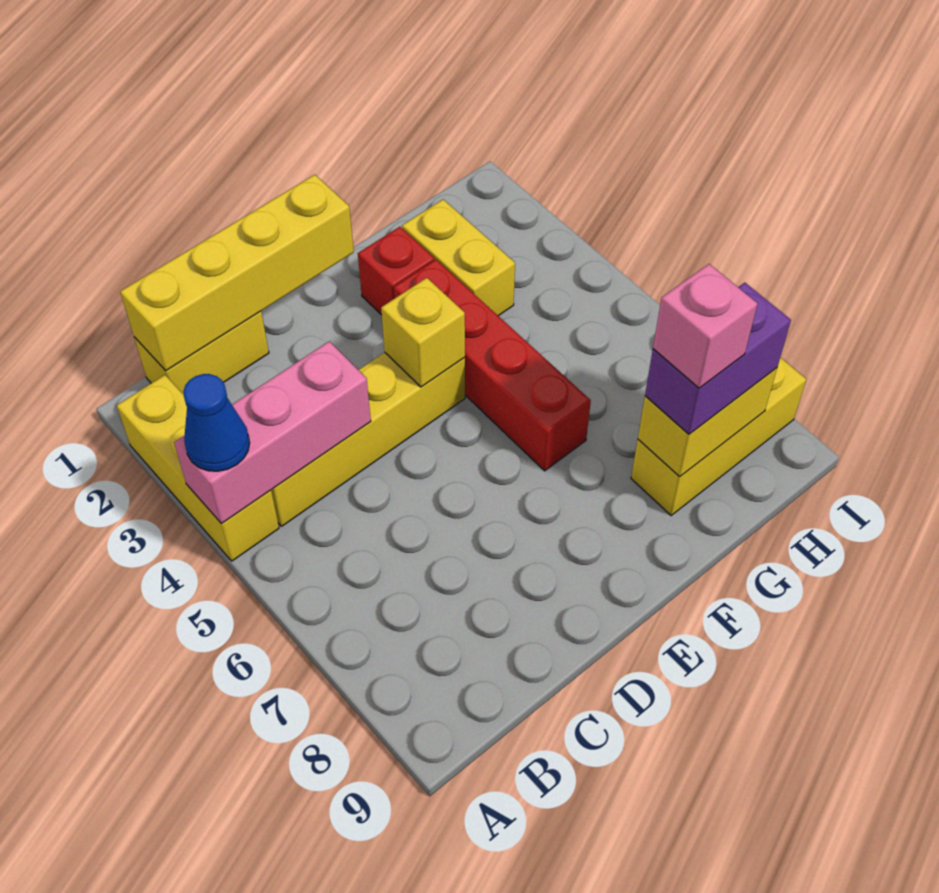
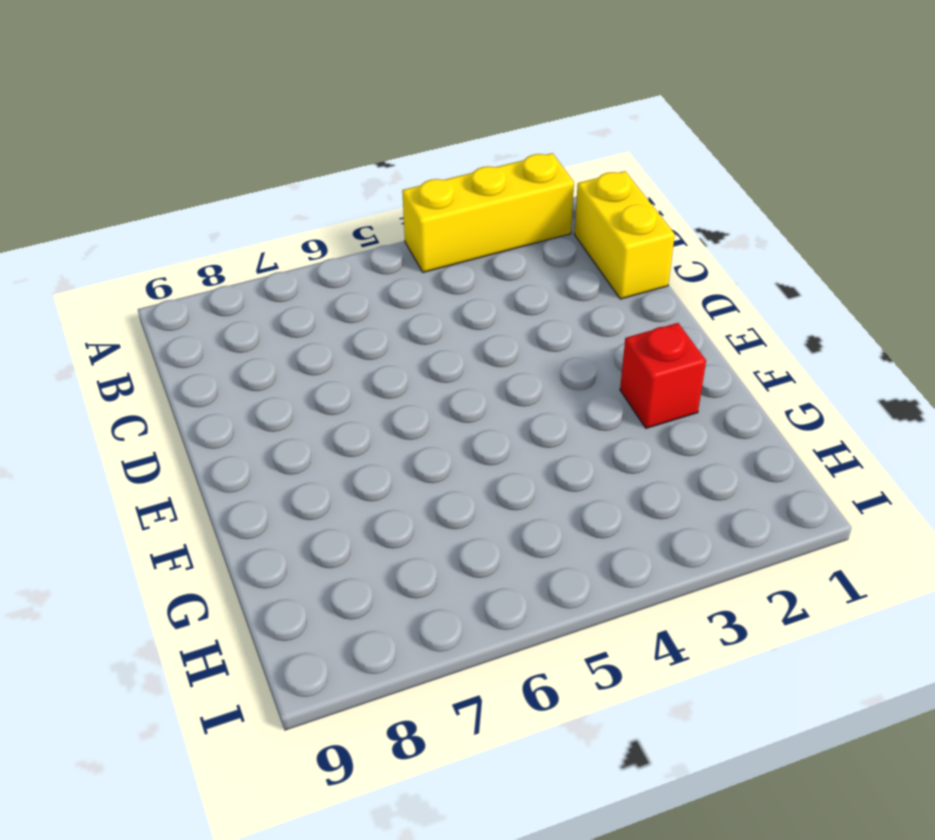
none -> yellow brick B4:E4 level 1
none -> red brick F3:F6 level 1
none -> yellow brick G2:G3 level 1

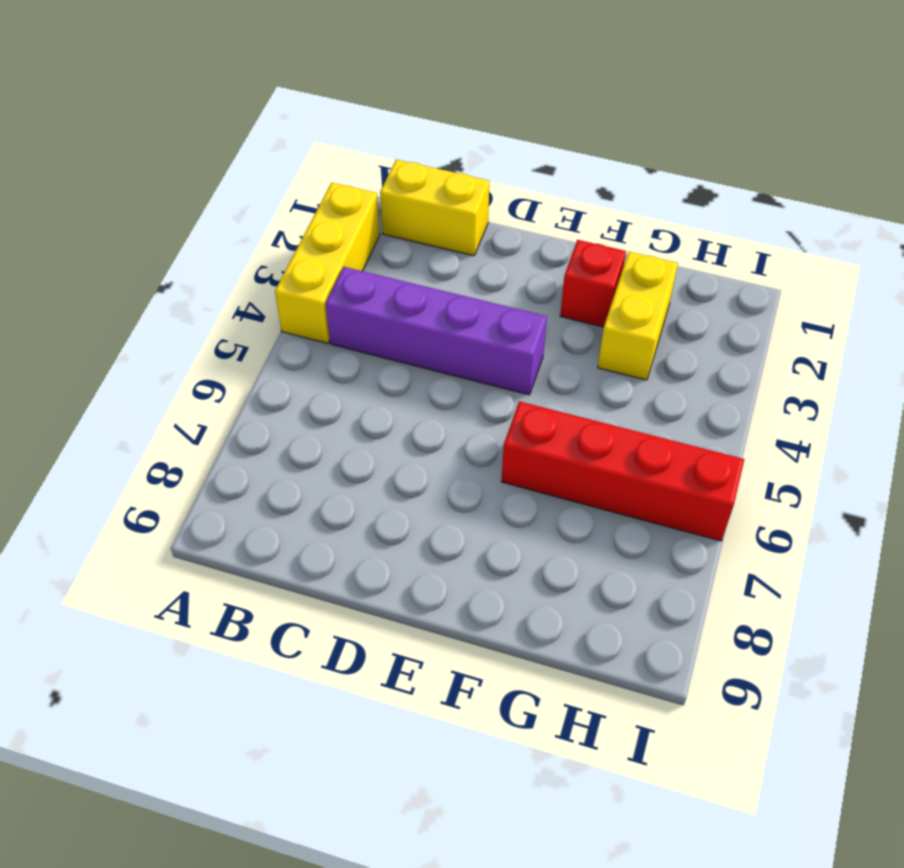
purple brick B4:E4 level 1 -> yellow brick B4:E4 level 1
red brick F6:I6 level 1 -> red brick F3:F6 level 1
none -> yellow brick G8:I8 level 1
none -> pink brick A4:C4 level 2
none -> yellow brick B1:E1 level 2

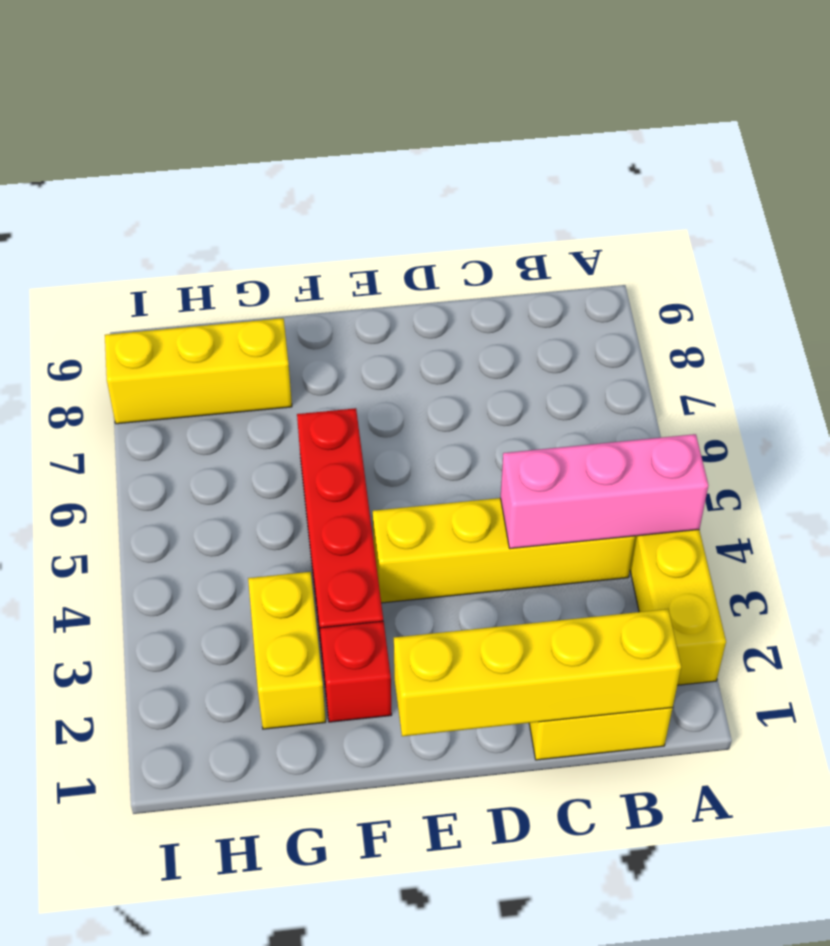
none -> yellow brick E4 level 2
none -> yellow brick G8:H8 level 2
none -> blue cone A4 level 3

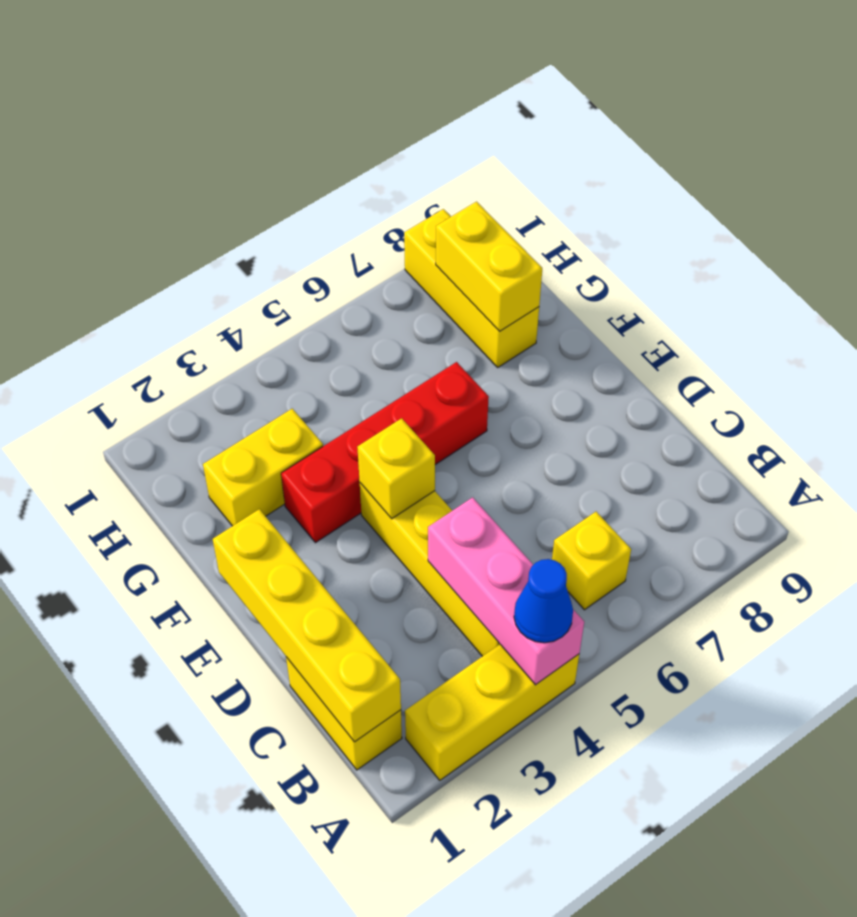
yellow brick B6 level 1 -> none
none -> red brick F2 level 1
none -> purple brick G8:H8 level 3
none -> pink brick G8 level 4

